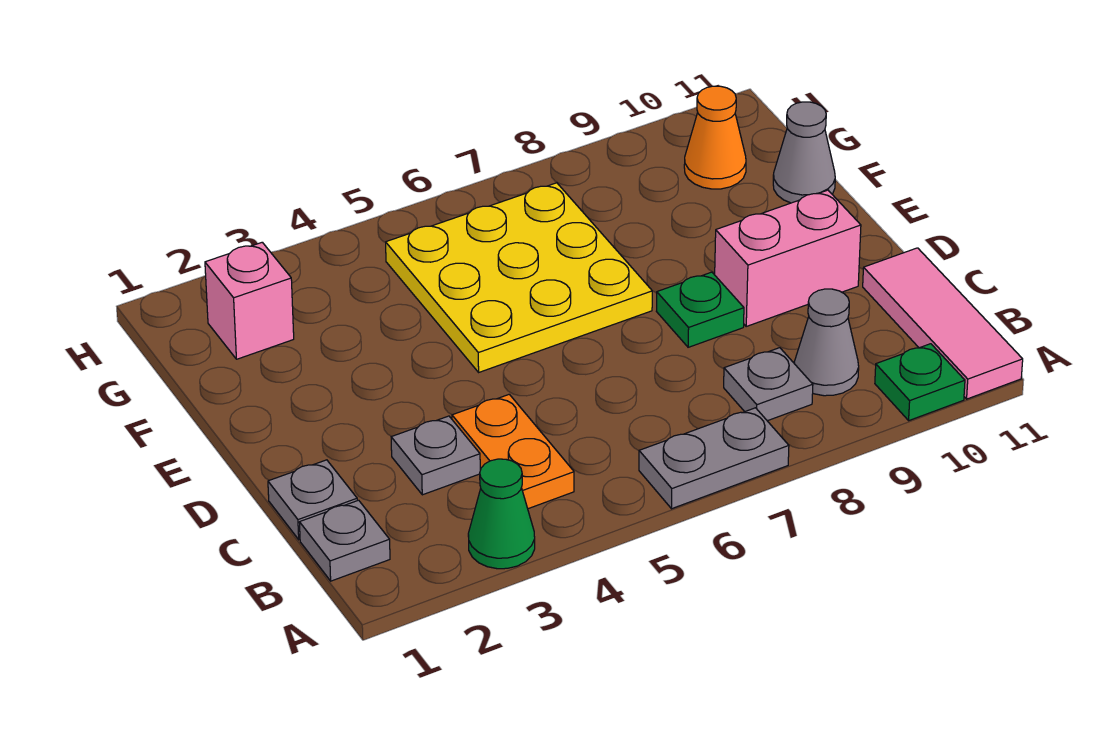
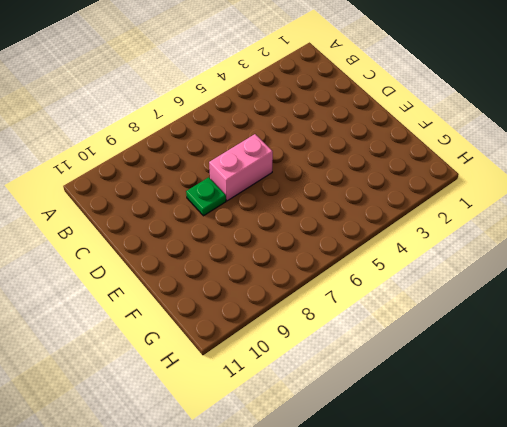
pink brick D6:D7 level 1 -> pink brick D9:D10 level 1
none -> green cone A3 level 1
none -> grey plate A6:A7 level 1
none -> green plate A10 level 1

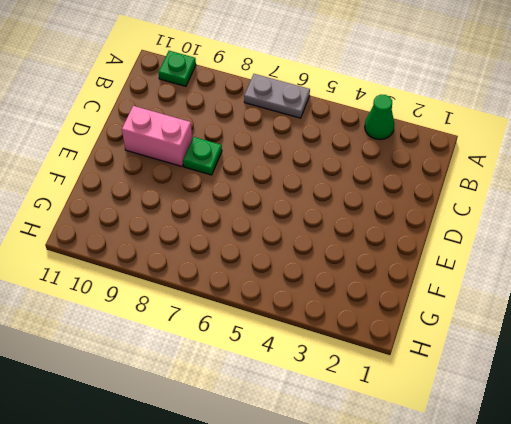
none -> pink tile A11:C11 level 1
none -> grey plate B1 level 1
none -> orange plate B4:C4 level 1

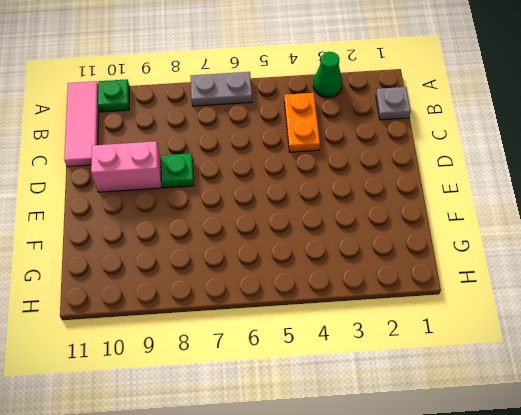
none -> grey plate B8 level 1
none -> grey cone B9 level 1
none -> grey plate C1 level 1

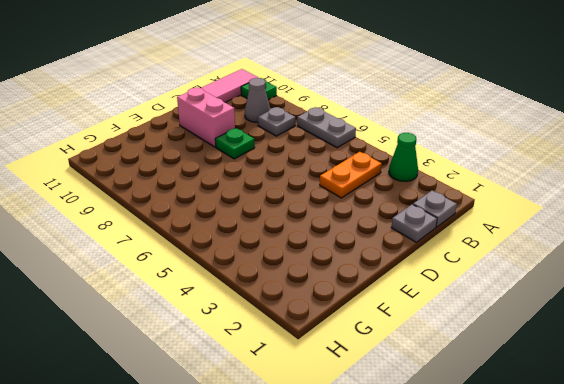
none -> grey plate C3 level 1
none -> yellow plate E5:G7 level 1
none -> grey cone F11 level 1

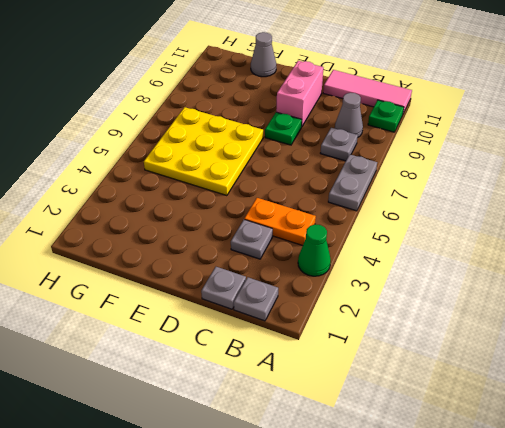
none -> pink brick G2 level 1
none -> orange cone G10 level 1

